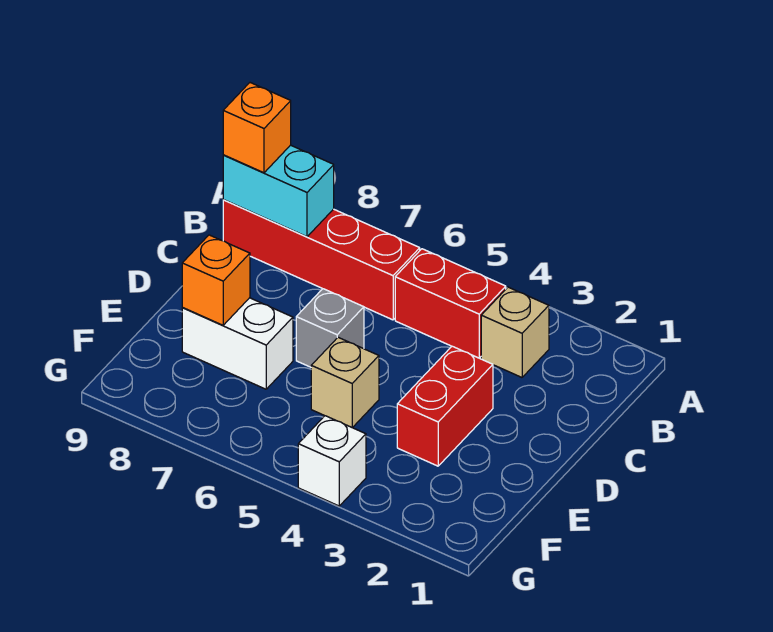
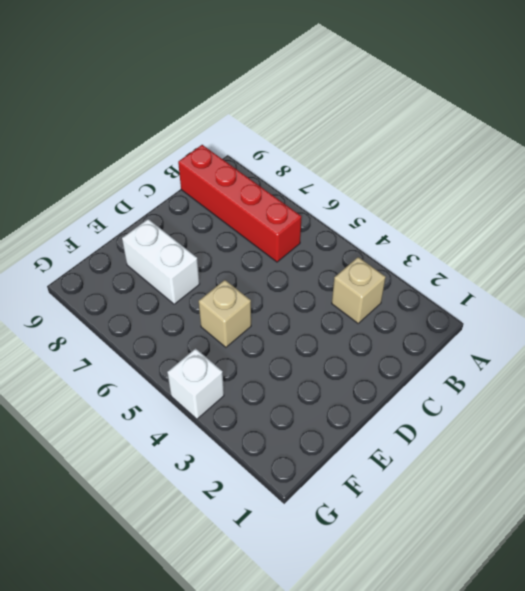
none -> red brick B4:B5 level 1
none -> red brick D3:E3 level 1

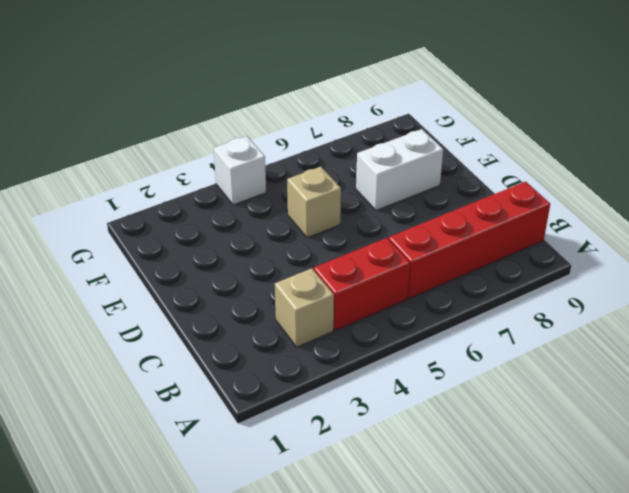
none -> red brick D3:E3 level 1
none -> grey brick D6 level 1

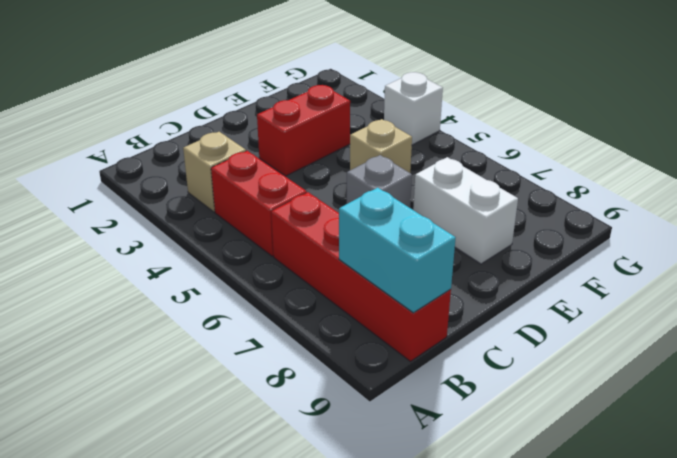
none -> orange brick E8 level 2
none -> orange brick B9 level 3

